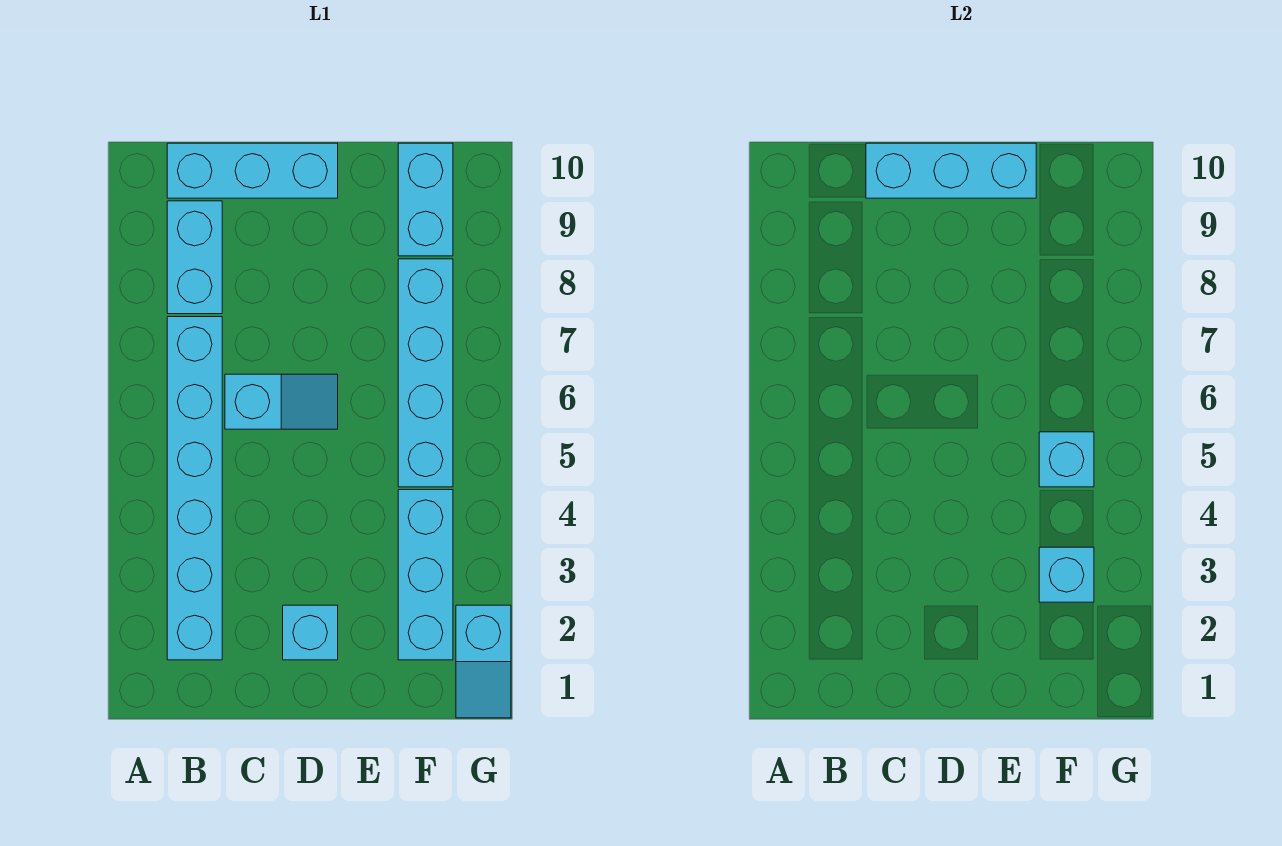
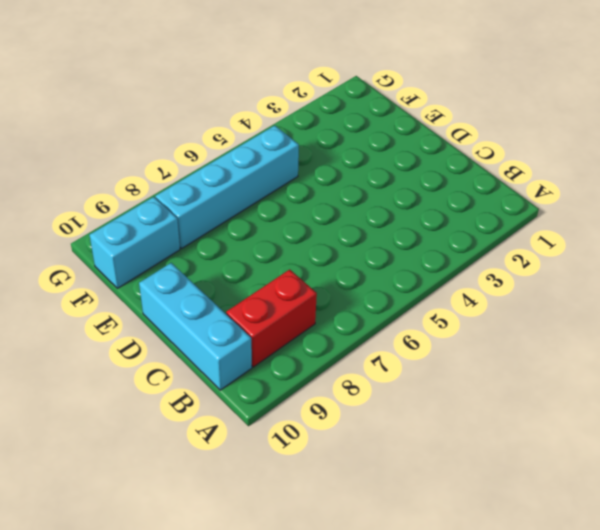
red brick B8:B9 level 1 -> cyan brick B8:B9 level 1
none -> cyan brick B2:B7 level 1
none -> cyan slope C6:D6 level 1 top C
none -> cyan brick D2 level 1

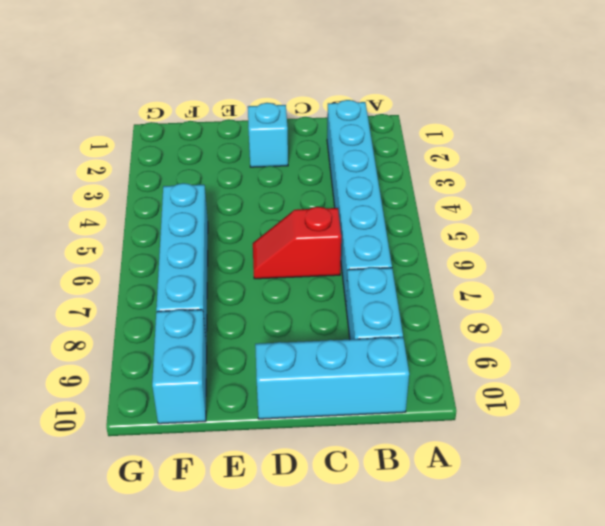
red slope C6:D6 level 1 top C -> cyan slope C6:D6 level 1 top C
none -> cyan brick F2:F4 level 1
none -> cyan slope G1:G2 level 1 top 2
none -> cyan brick C10:E10 level 2

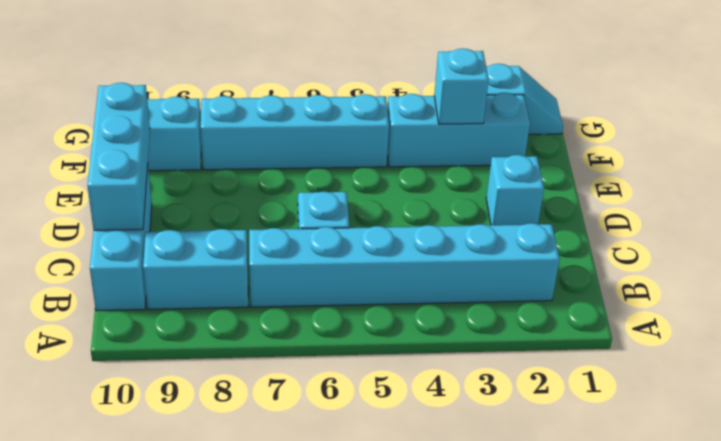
none -> cyan brick F5 level 2

